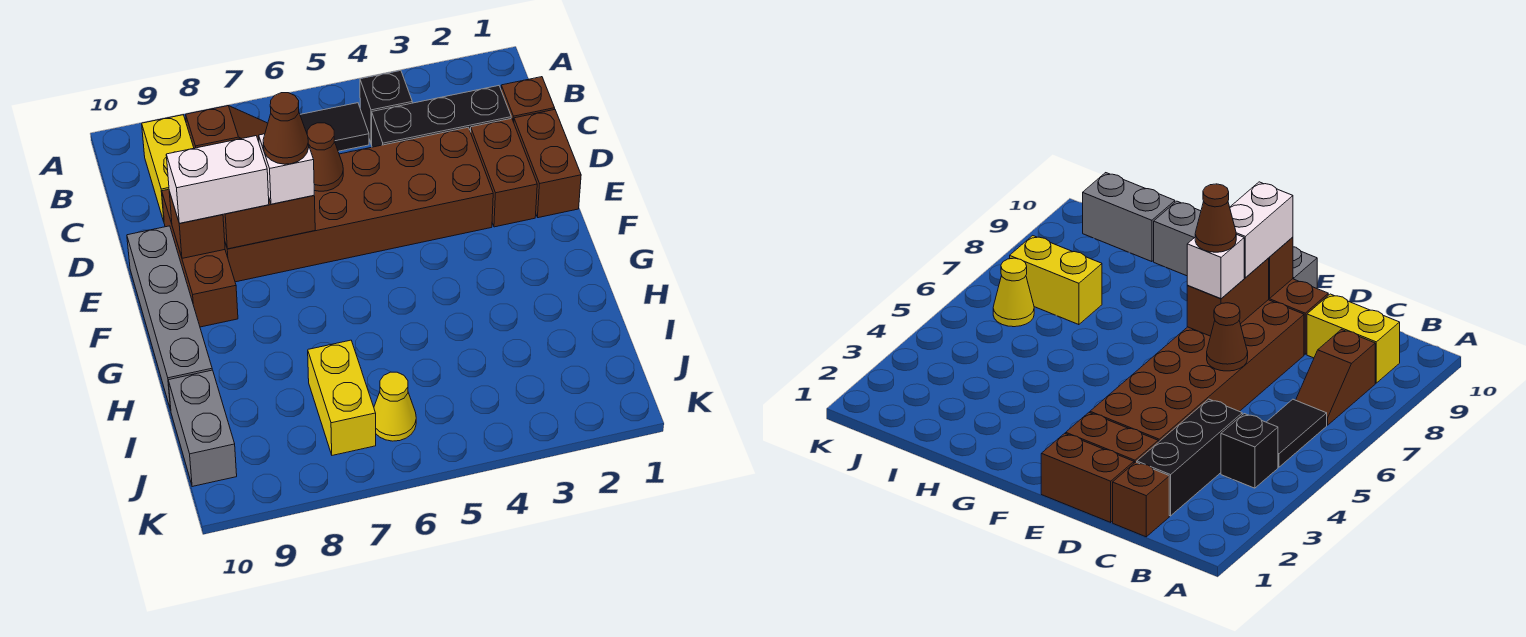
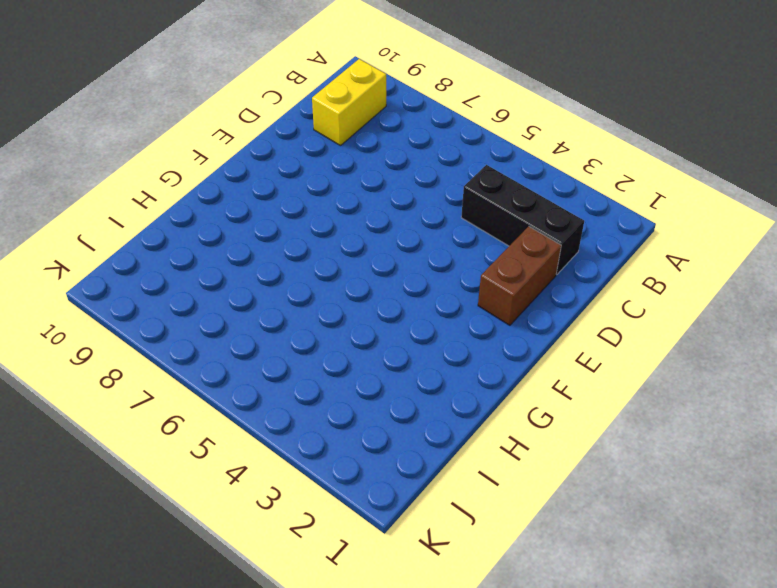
none -> black brick B4 level 1
none -> black tile B5:B6 level 1
none -> brown slope B7:B8 level 1 top 8

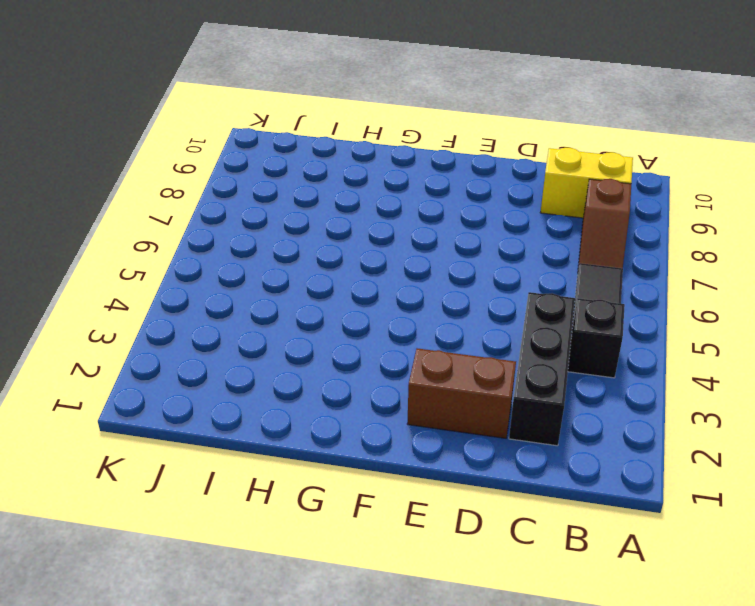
none -> brown brick C1 level 1
none -> brown brick D1:E1 level 1
none -> brown brick D3:E8 level 1

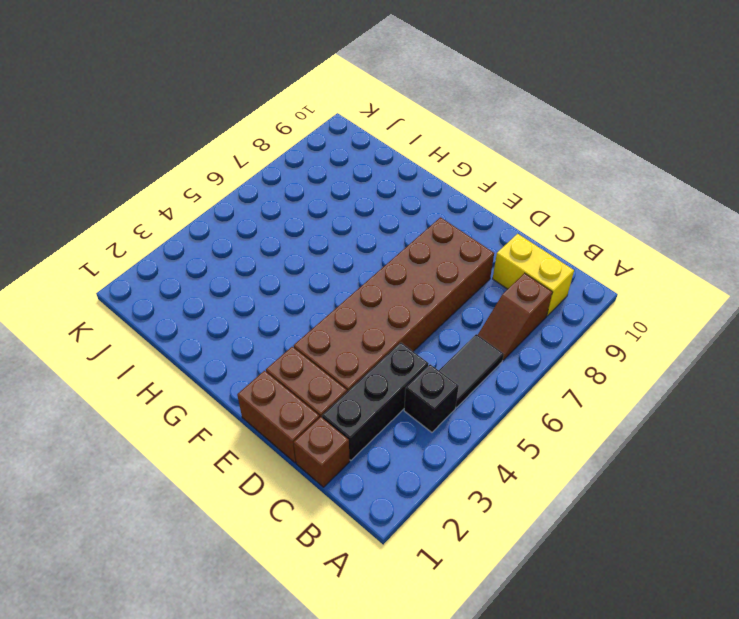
none -> brown brick D9:F9 level 1
none -> grey brick E10:H10 level 1
none -> yellow brick I7:J7 level 1

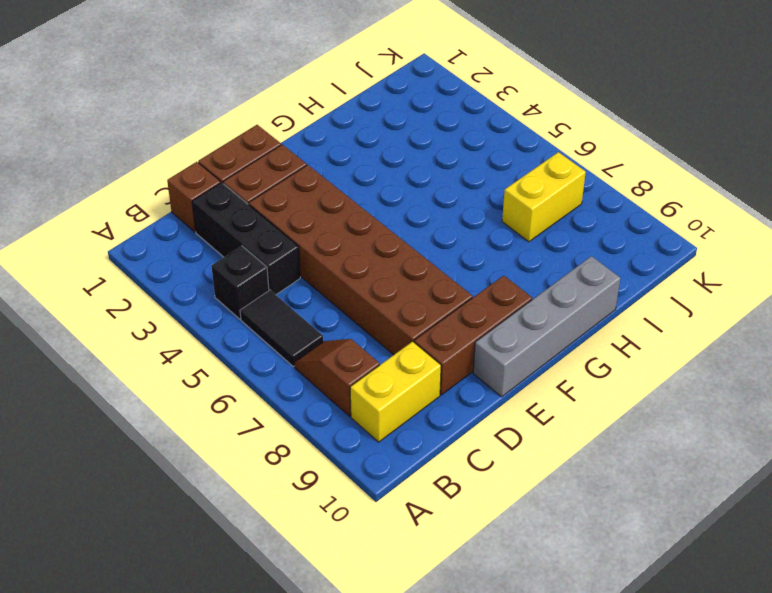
none -> grey brick I10:J10 level 1
none -> yellow cone J6 level 1
none -> brown cone D6 level 2

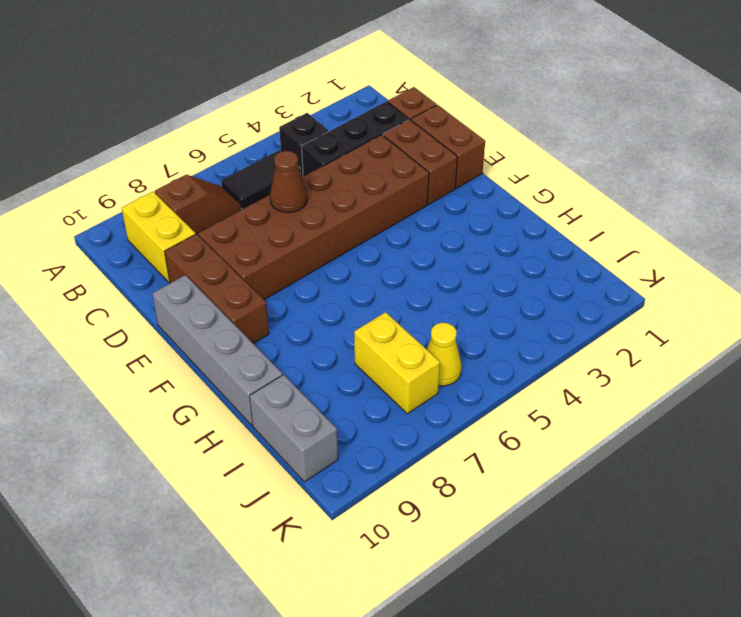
none -> brown brick E7:E8 level 2
none -> brown brick E9 level 2
none -> white brick E7 level 3

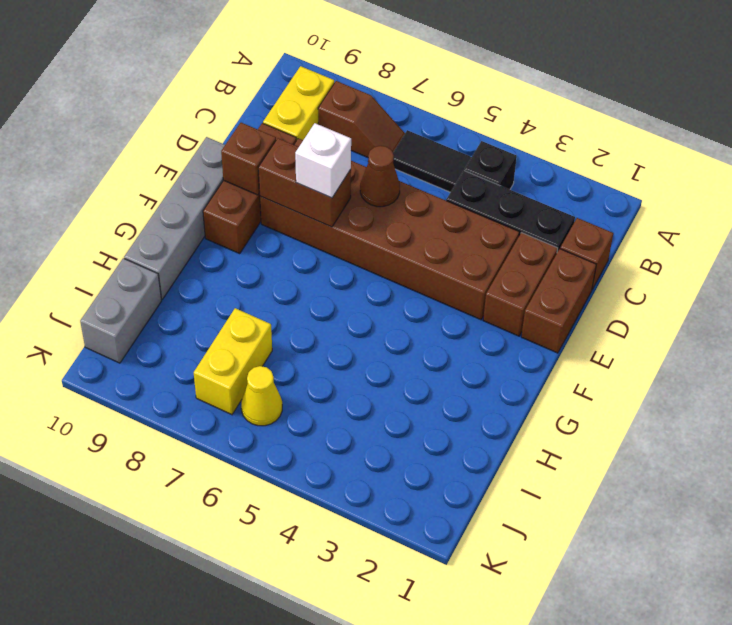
none -> white brick E8:E9 level 3
none -> brown cone E7 level 4

